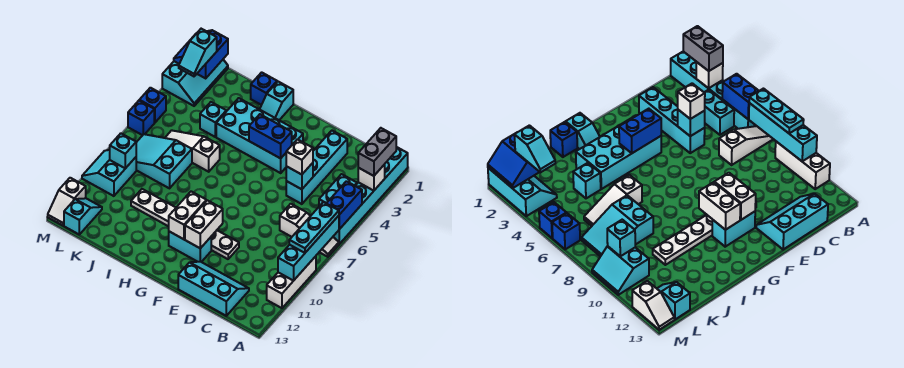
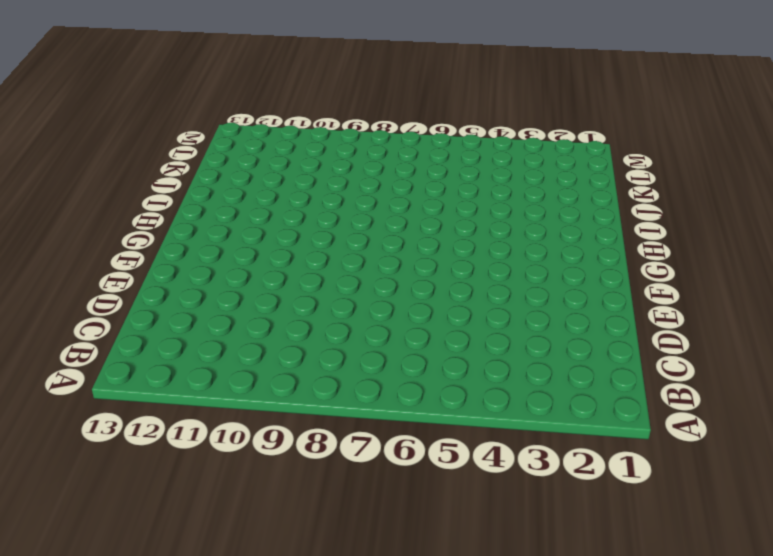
none -> cyan brick A1:A6 level 1
none -> white slope A7:C7 level 1 top C
none -> white brick A9:A11 level 1
none -> cyan brick B4:B5 level 1

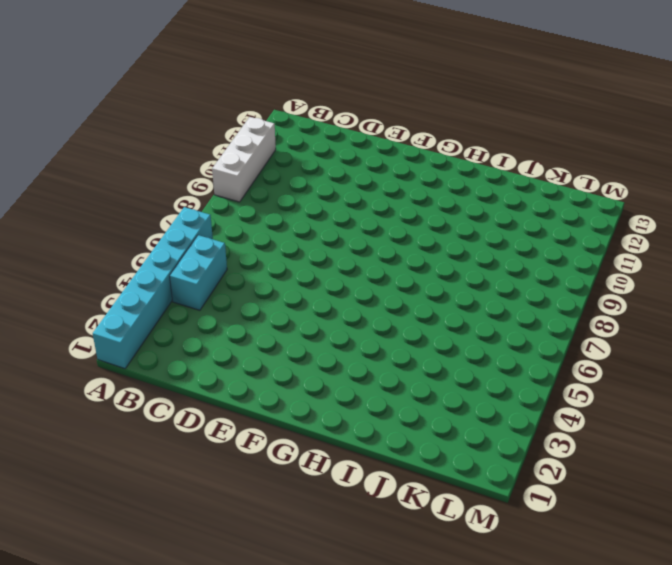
none -> white slope A7:C7 level 1 top C
none -> cyan slope C12:E13 level 1 top 13
none -> cyan brick D2:D5 level 1
none -> white plate E10:J10 level 1

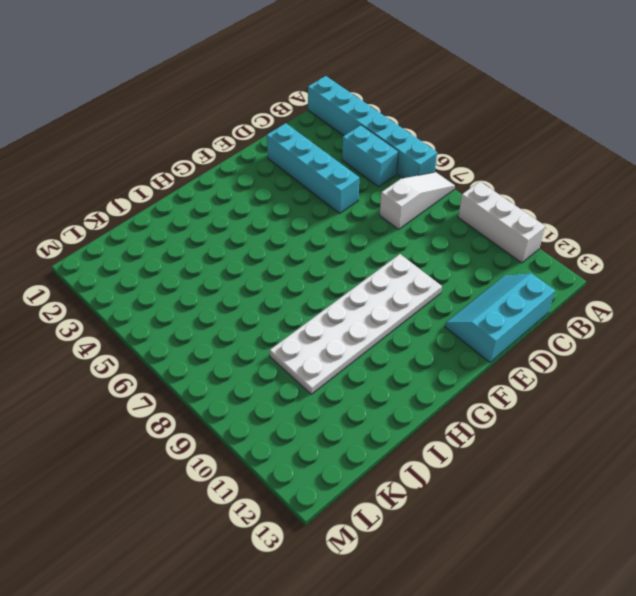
white plate E9:J10 level 1 -> white plate E10:J10 level 1
none -> cyan brick F3:I4 level 1
none -> cyan brick F11:G11 level 1
none -> cyan slope H1:H2 level 1 top 1
none -> blue brick I1 level 1

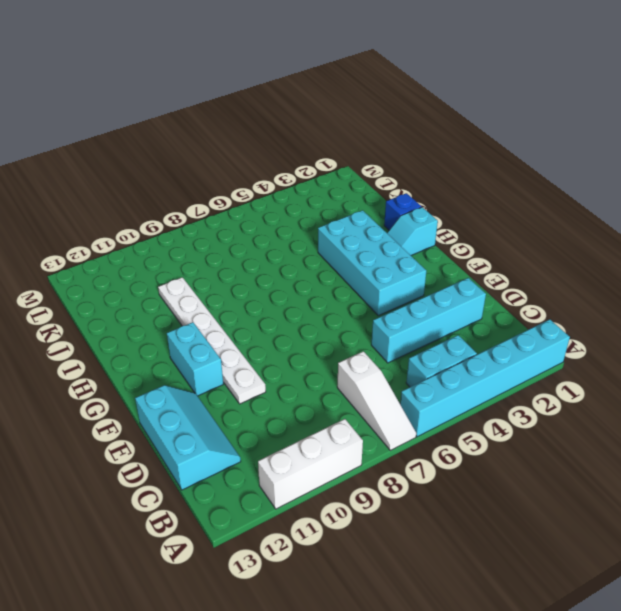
none -> white slope I6:K6 level 1 top I
none -> cyan brick J4 level 1
none -> cyan slope J7:L8 level 1 top J
none -> cyan slope L1:M3 level 1 top M

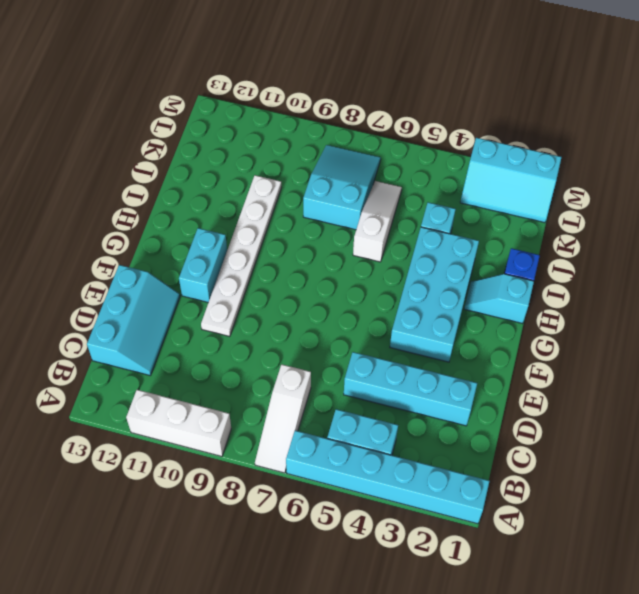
none -> cyan slope L9:M10 level 1 top L
none -> cyan slope L12:L13 level 1 top 13
none -> blue brick M5 level 1
none -> blue brick M6 level 1

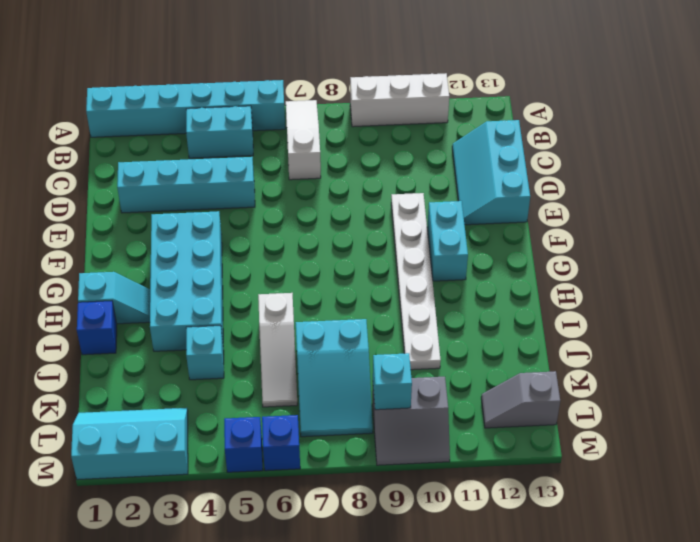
grey slope L9:M10 level 1 top L -> cyan slope L9:M10 level 1 top L
grey slope L12:L13 level 1 top 13 -> cyan slope L12:L13 level 1 top 13
none -> white slope M12:M13 level 1 top 12
none -> white brick A3 level 2
none -> blue brick A5:A6 level 2
none -> cyan brick A7:A10 level 2

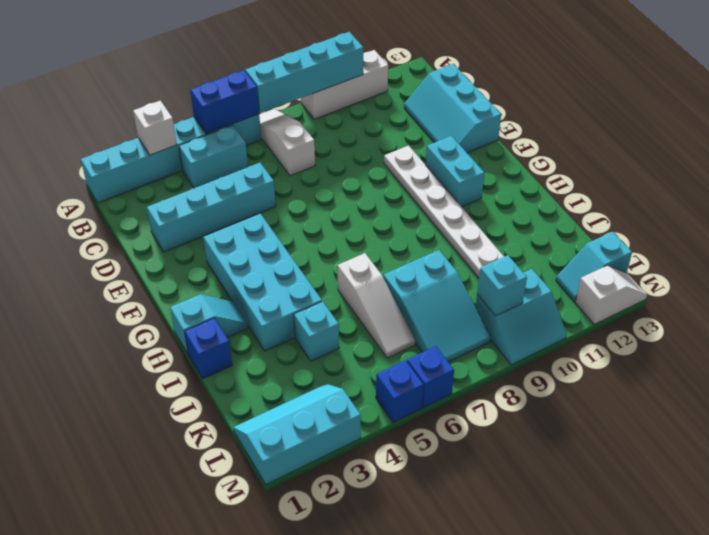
none -> cyan brick D5 level 2
none -> blue brick F4:G4 level 2
none -> white brick F10:F11 level 2
none -> white brick G10:G11 level 2

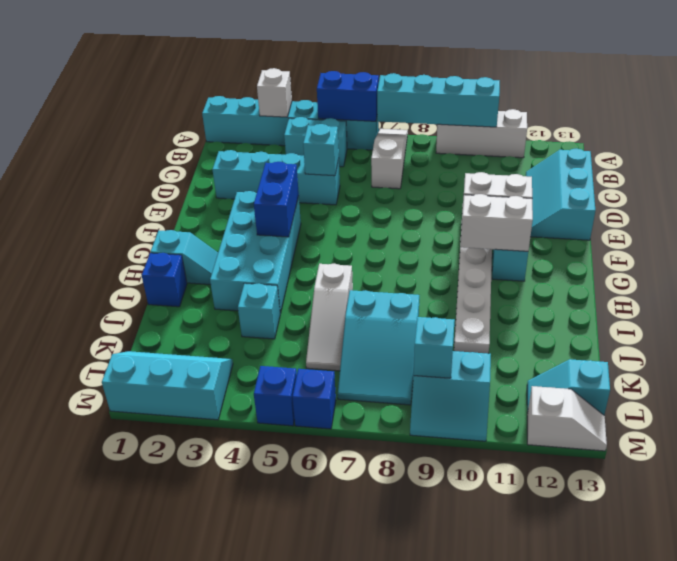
none -> blue slope L1:M2 level 2 top L
none -> grey brick A2:A3 level 3
none -> cyan plate A7:A9 level 3
none -> white brick D5 level 3

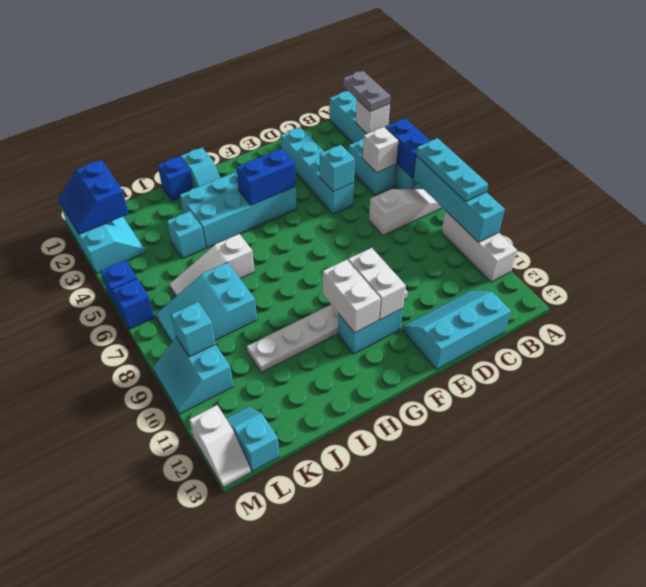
grey plate A2:A3 level 3 -> grey brick A2:A3 level 3
white brick B5 level 2 -> white brick D5 level 3
none -> cyan slope L2:L3 level 3 top 2

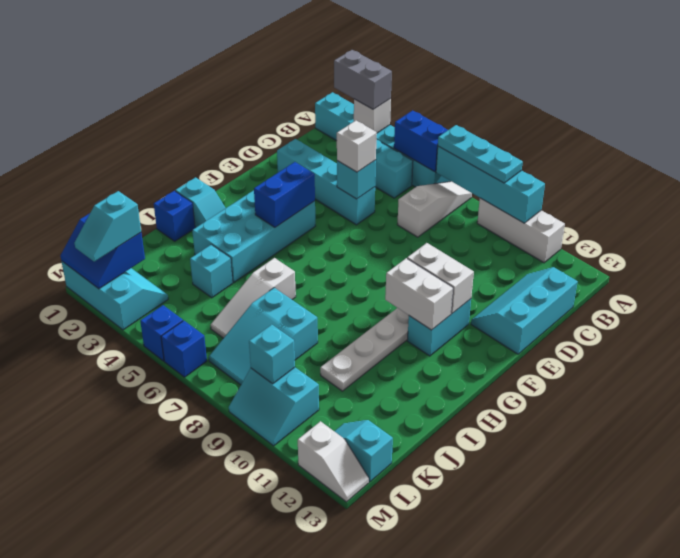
cyan slope L2:M2 level 3 top L -> cyan slope L2:L3 level 3 top 2

